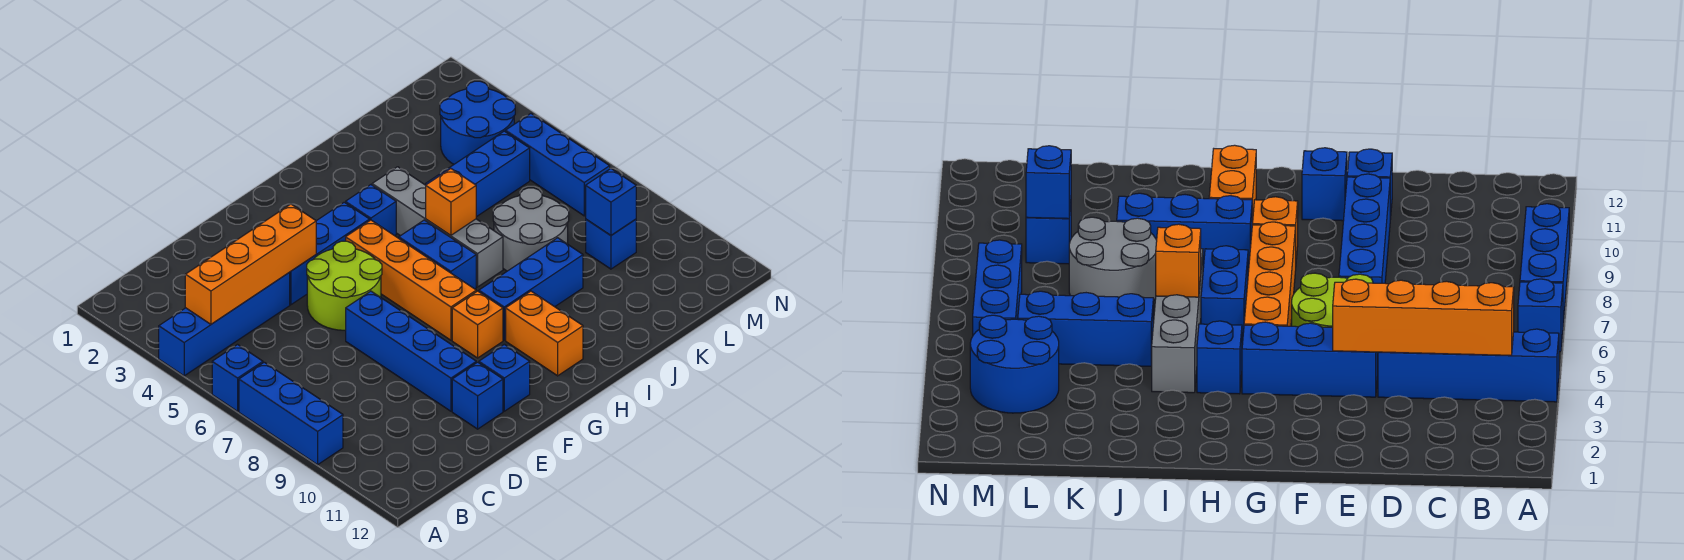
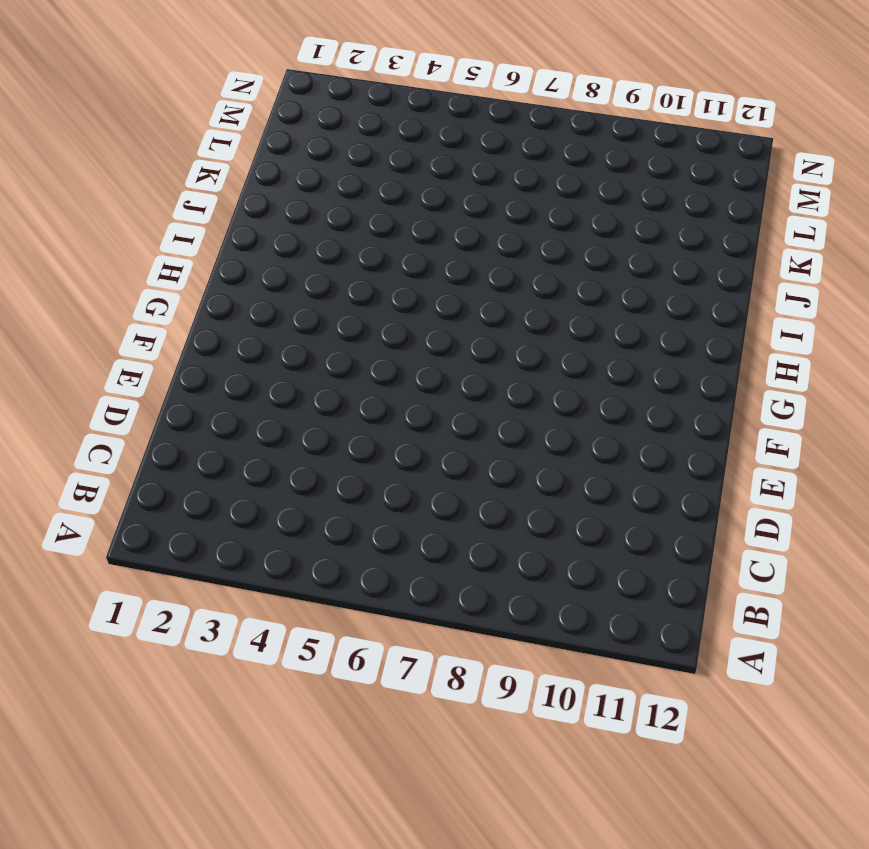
none -> blue brick A4:D4 level 1
none -> blue brick A6 level 1
none -> blue brick A7:A9 level 1

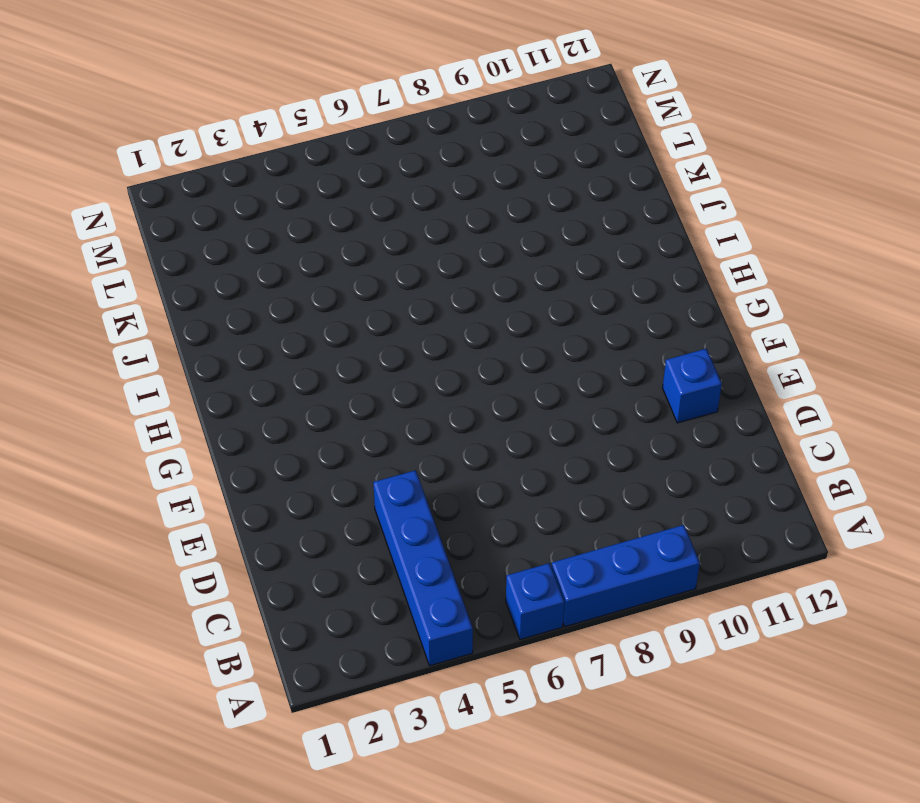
none -> blue brick E4:G4 level 1
none -> lime round brick E5:F6 level 1
none -> blue brick E7:E10 level 1

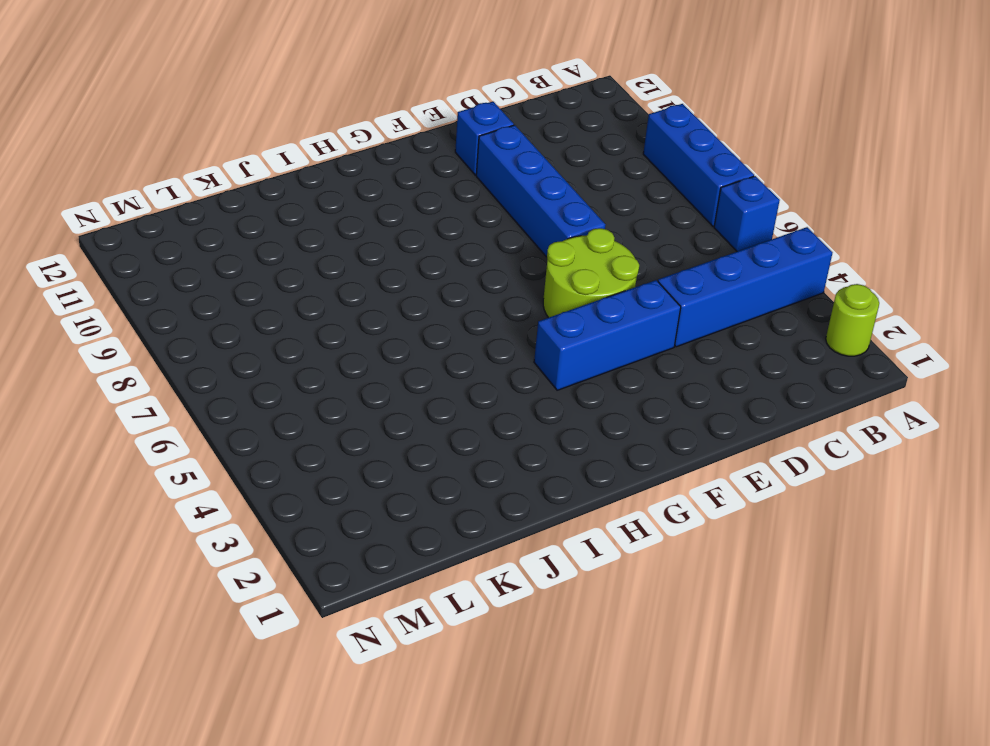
lime round brick A2 level 1 -> none
none -> blue brick F11 level 1
none -> orange brick G5:G8 level 1
none -> orange brick G9 level 1

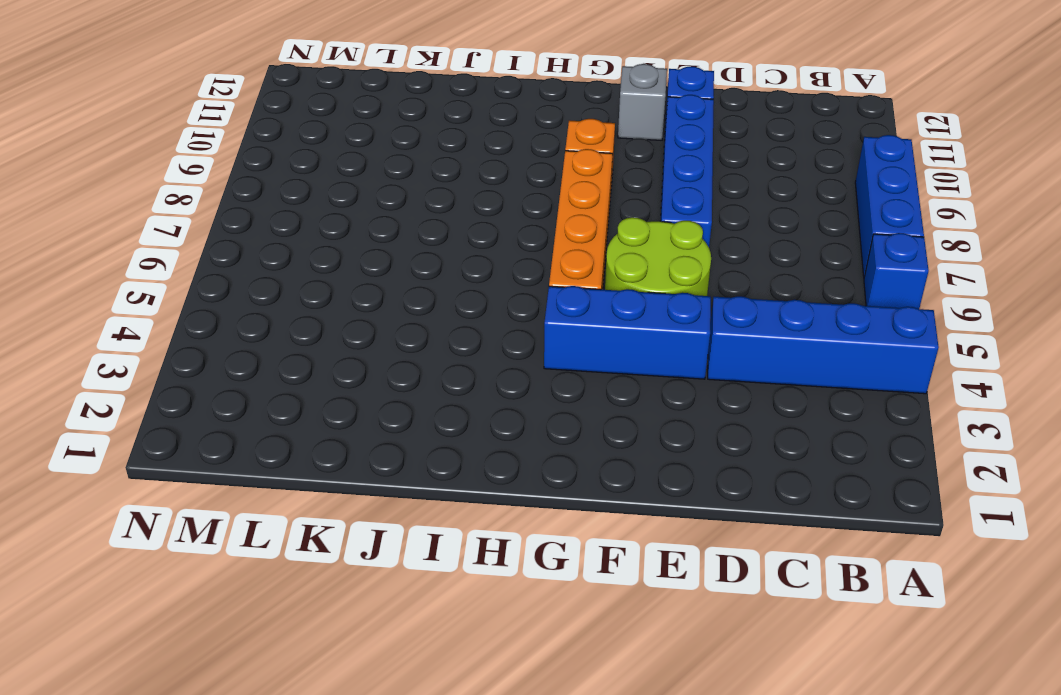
grey brick F11 level 1 -> blue brick F11 level 1
none -> blue brick H4 level 1
none -> blue brick H6:H7 level 1
none -> blue brick H9:J9 level 1

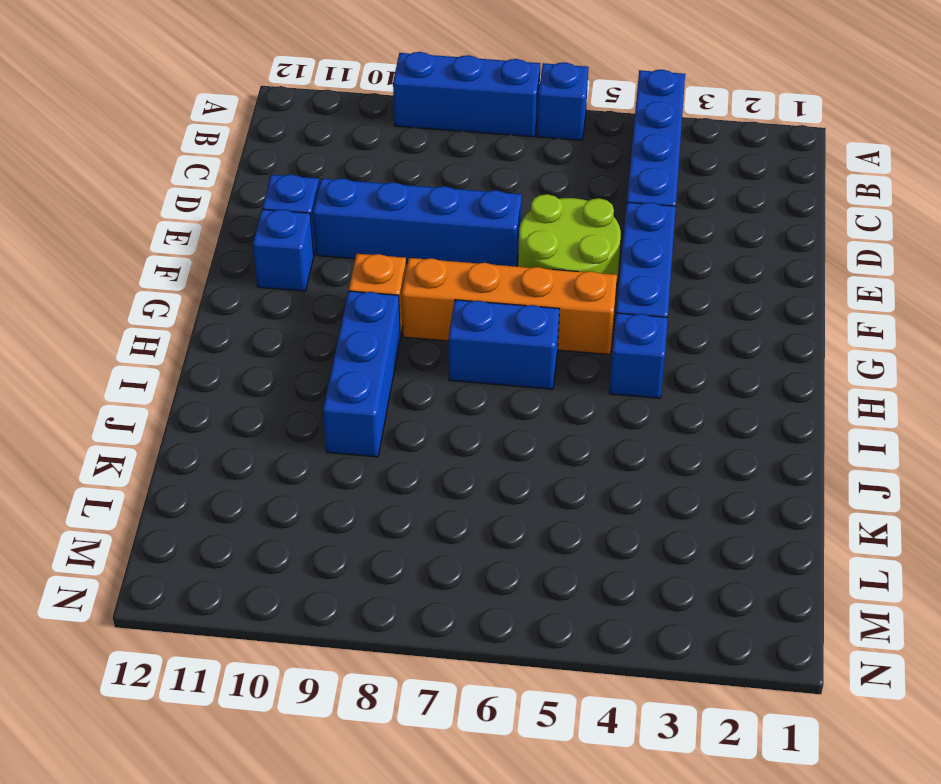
none -> orange brick H10:H11 level 1
none -> grey brick I4:I7 level 1
none -> blue brick J5:L5 level 1

